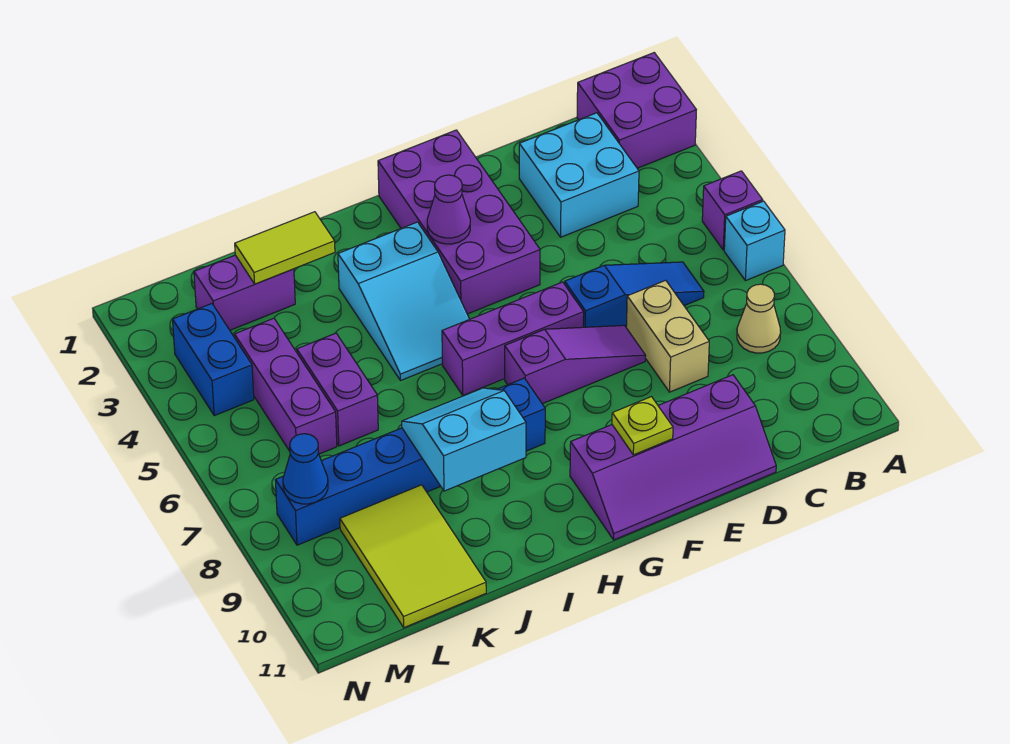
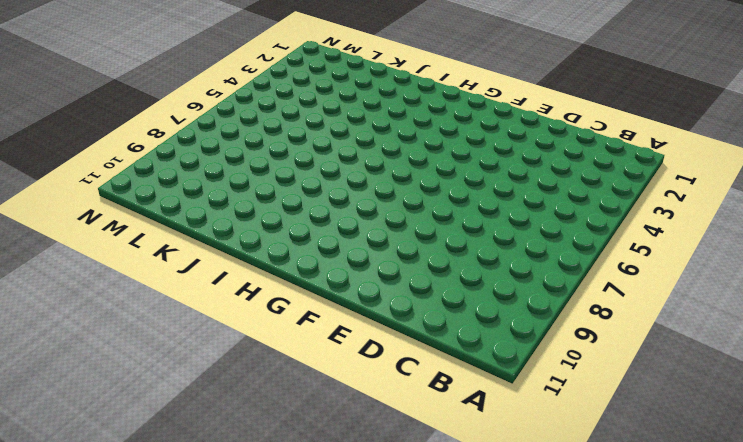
none -> purple brick A1:B2 level 1
none -> purple brick A5 level 1
none -> cyan brick A6 level 1

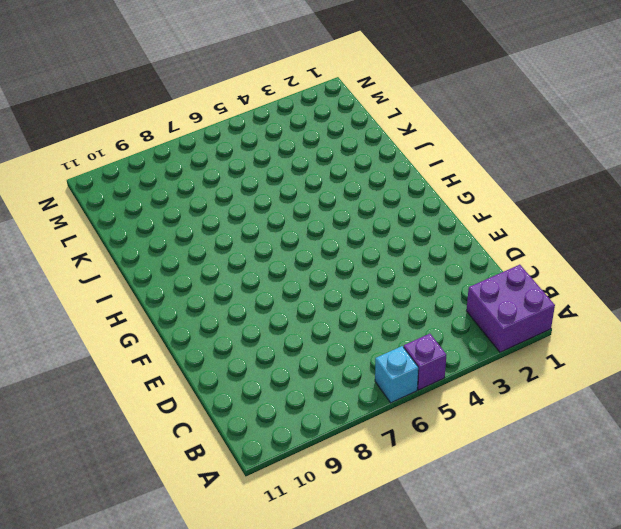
none -> tan cone B8 level 1
none -> cyan brick C2:D3 level 1
none -> blue slope C6:E6 level 1 top E

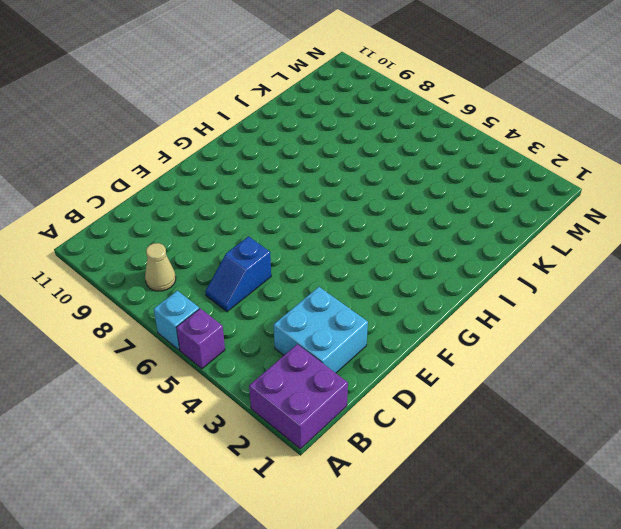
blue slope C6:D6 level 1 top D -> blue slope C6:E6 level 1 top E
none -> tan brick D7:D8 level 1
none -> purple slope D10:G11 level 1 top 10
none -> purple slope E7:G7 level 1 top G

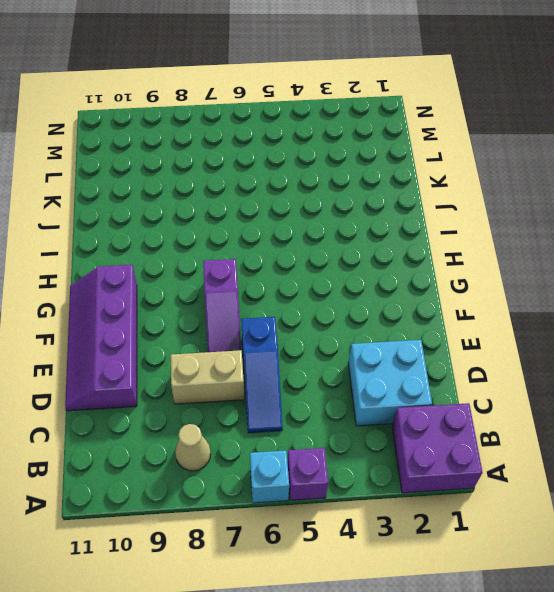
none -> purple brick F1:G4 level 1
none -> purple brick F6:H6 level 1
none -> cyan slope H3:I5 level 1 top 3

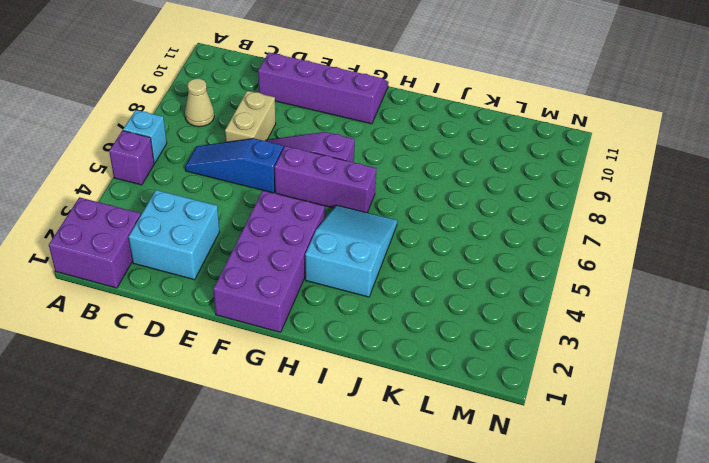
none -> blue brick H8:M8 level 1
none -> purple brick K2:L2 level 1
none -> purple brick K5:K6 level 1

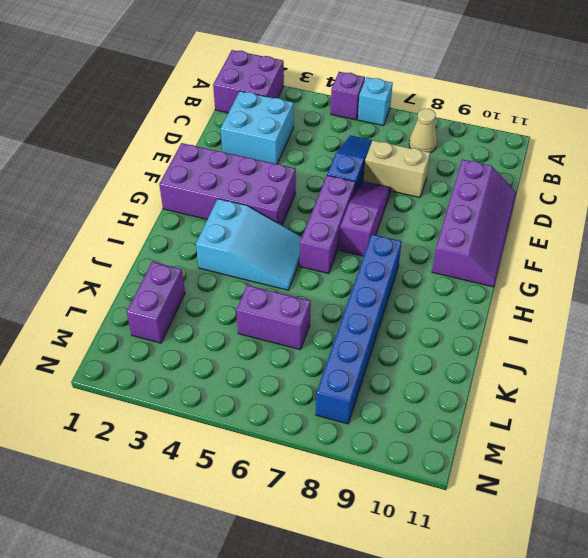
none -> lime tile K9:L11 level 1
none -> purple brick L4:L6 level 1
none -> blue brick M3:M4 level 1

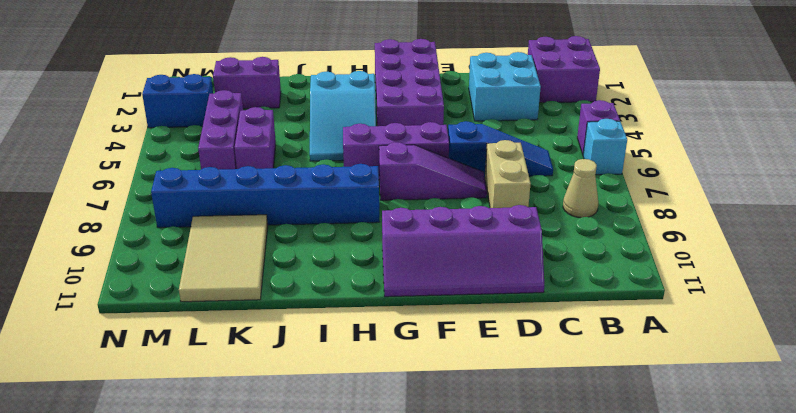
tan tile K9:L11 level 1 -> lime tile K9:L11 level 1
blue brick M3:N3 level 1 -> blue brick M3:M4 level 1
none -> lime plate F10 level 2
none -> purple cone G3 level 2
none -> cyan slope I8:J9 level 2 top 9

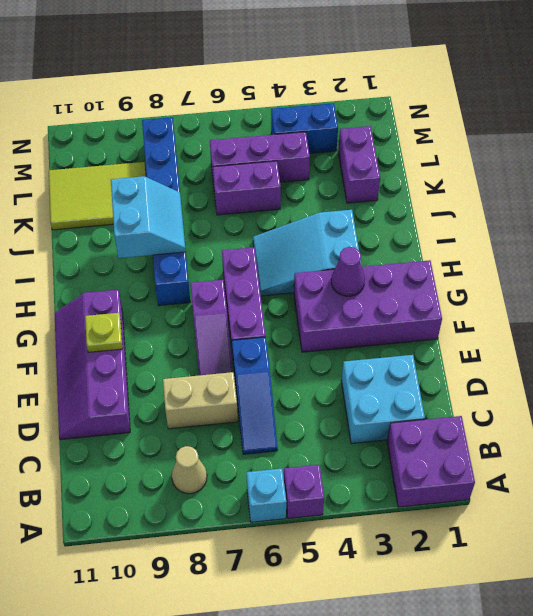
none -> lime tile J2:K2 level 2
none -> blue cone M8 level 2

